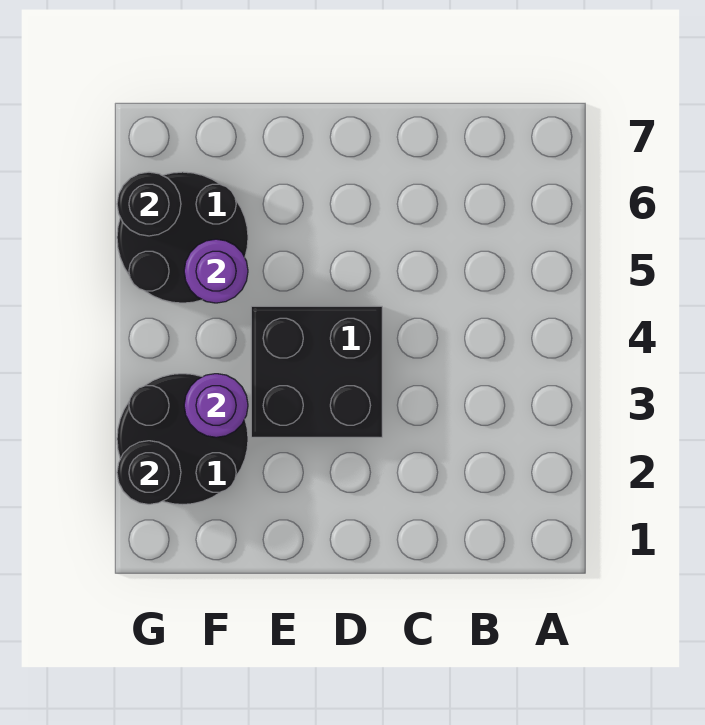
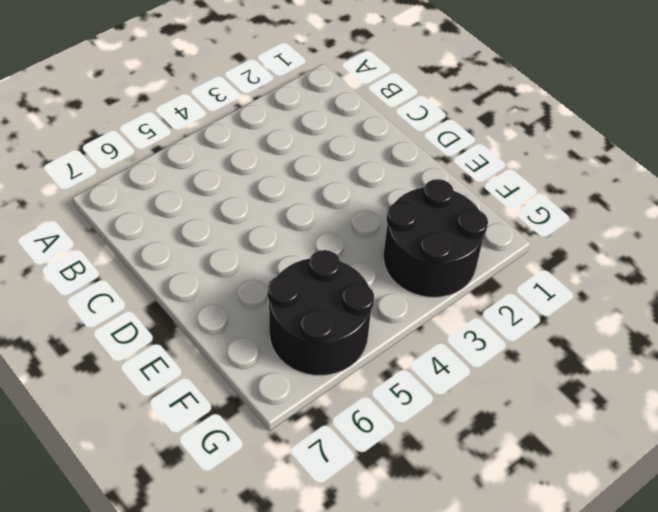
none -> black brick D3:E4 level 1
none -> purple round brick F3 level 2

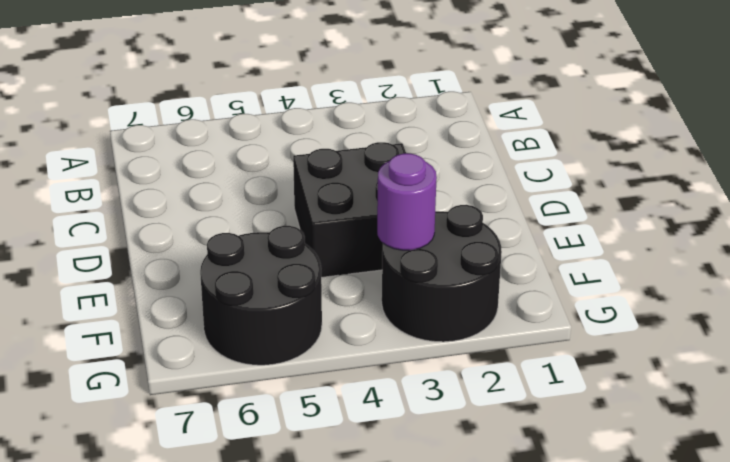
none -> purple round brick F5 level 2
none -> black round brick G2 level 2

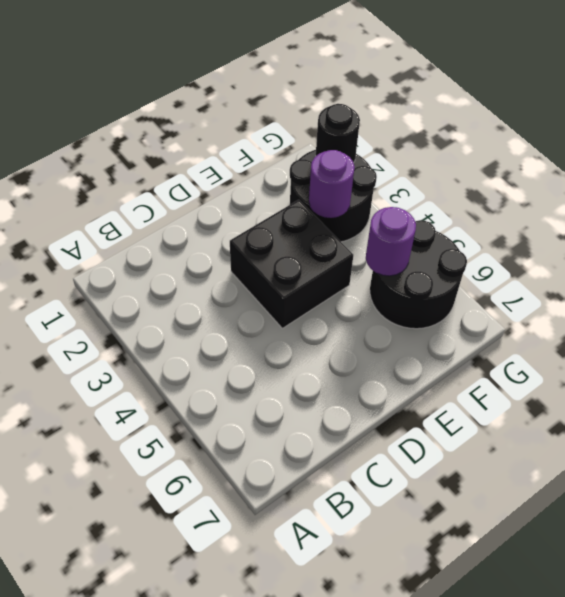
none -> black round brick G6 level 2

